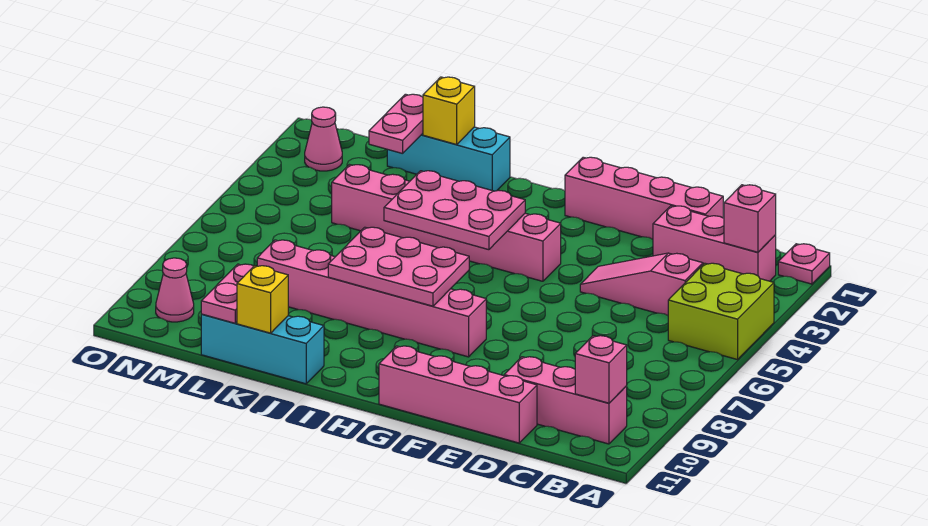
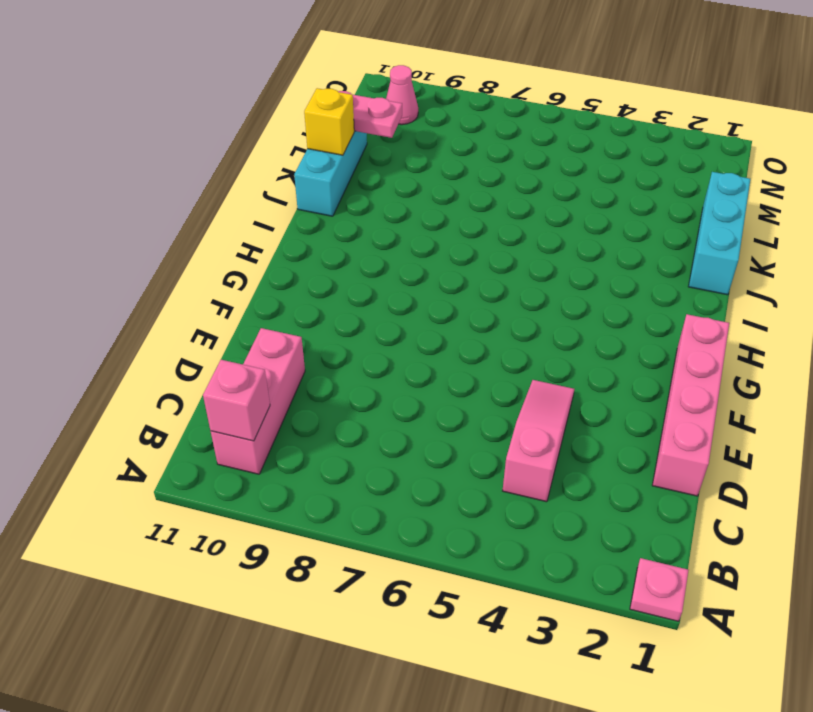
none -> lime brick A4:B5 level 1
none -> pink brick B2:D2 level 1
none -> pink brick D11:G11 level 1

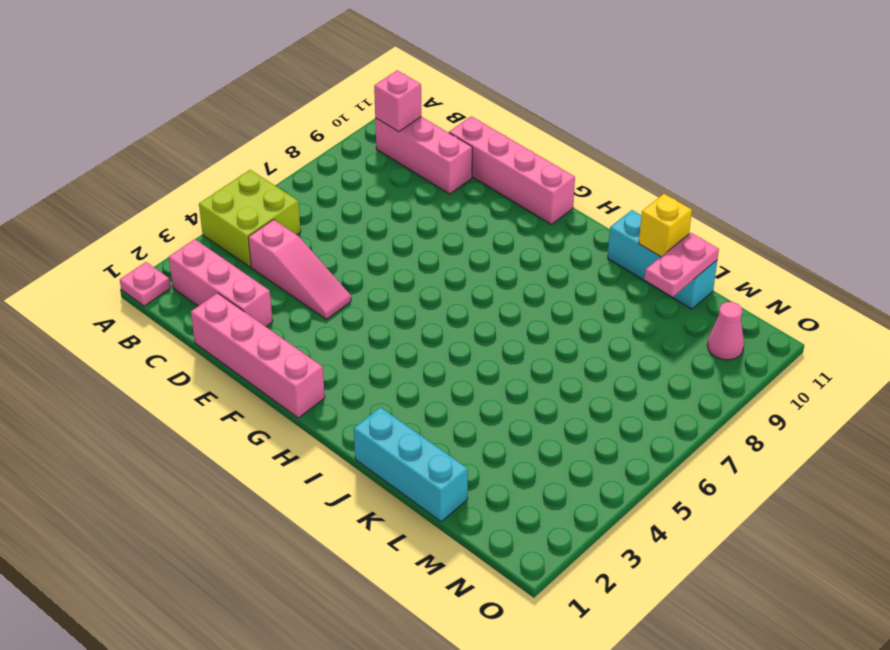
none -> pink brick G4:L4 level 1
none -> pink brick G8:L8 level 1
none -> pink cone N2 level 1

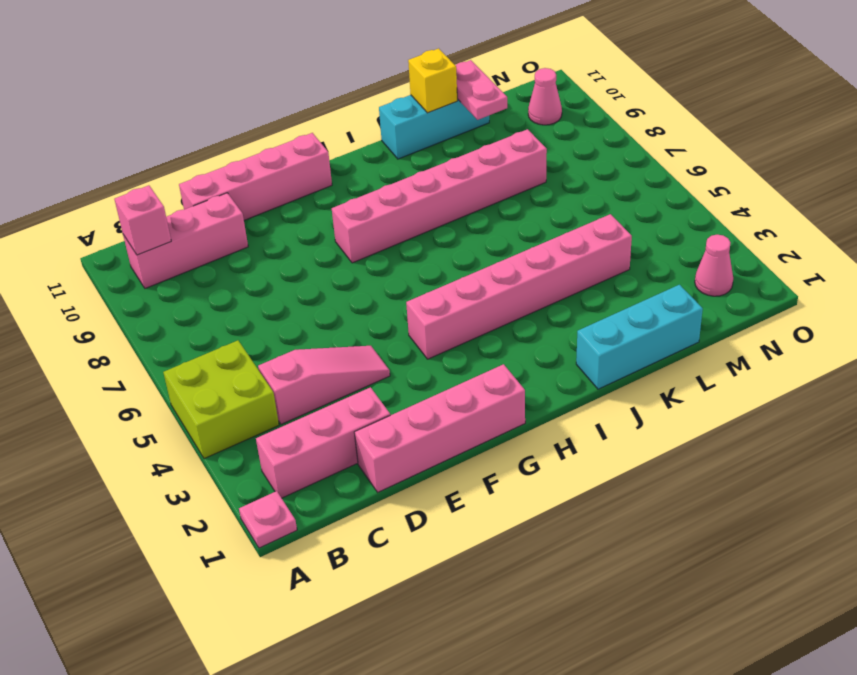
none -> pink brick B2 level 2
none -> pink plate H4:J5 level 2
none -> pink plate H7:J8 level 2

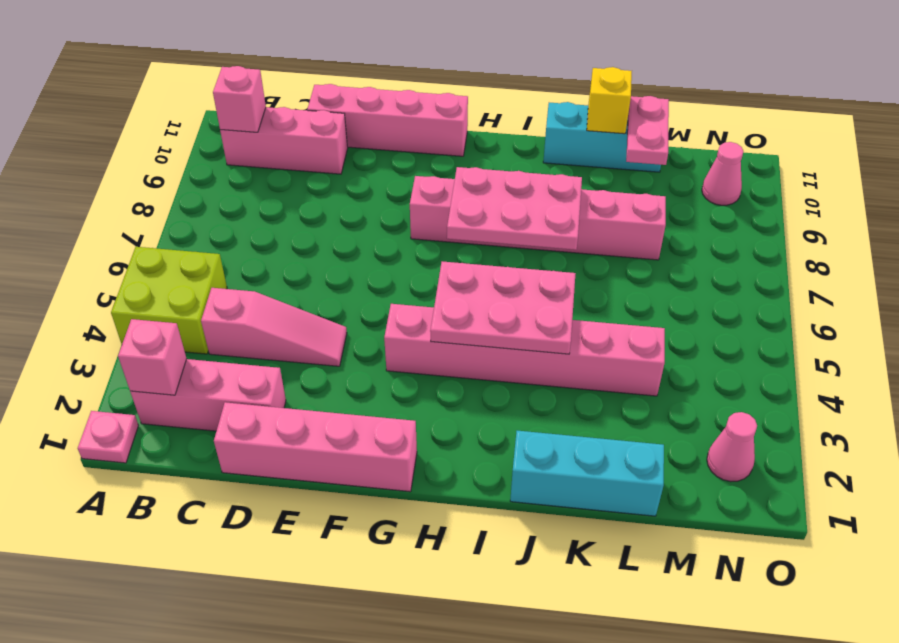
none -> yellow brick K1 level 2
none -> pink plate L1:L2 level 2

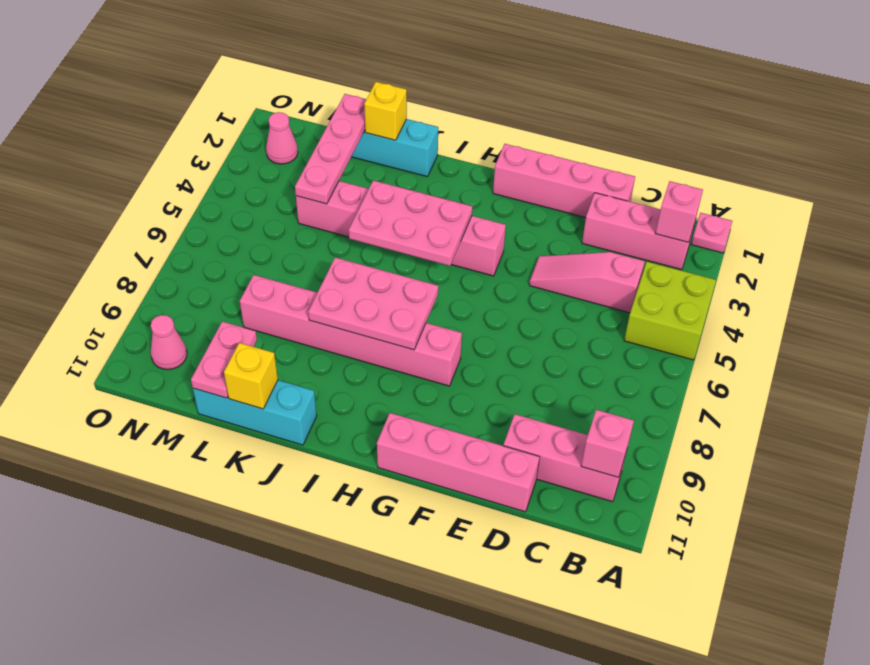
pink plate L1:L4 level 2 -> pink plate L1:L2 level 2

